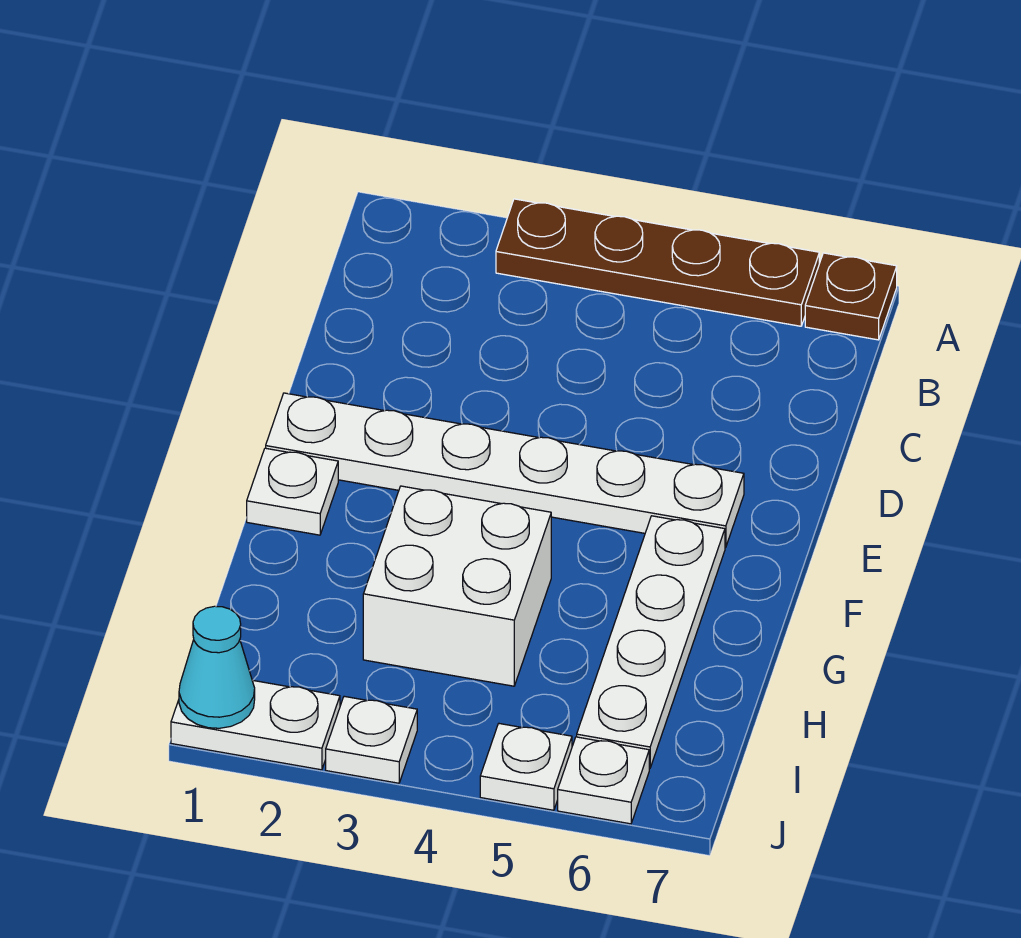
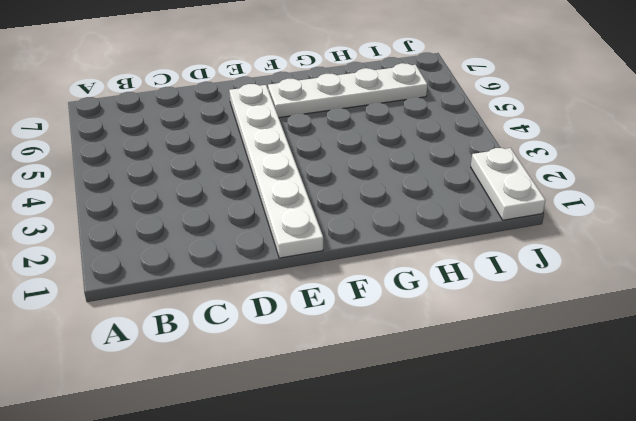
none -> brown plate A3:A6 level 1
none -> brown plate A7 level 1

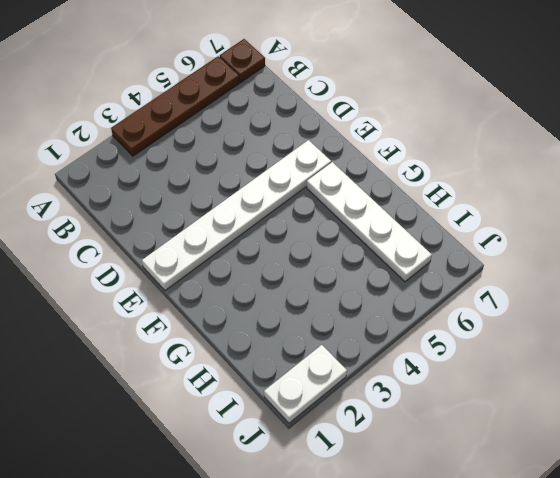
none -> white plate F1 level 1
none -> white brick G3:H4 level 1

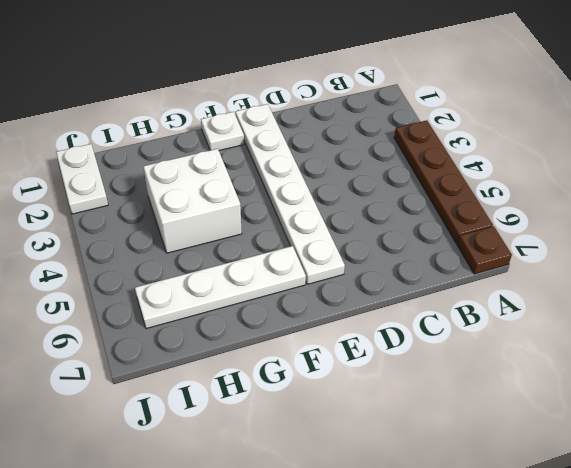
none -> white plate J3 level 1
none -> white plate J5 level 1

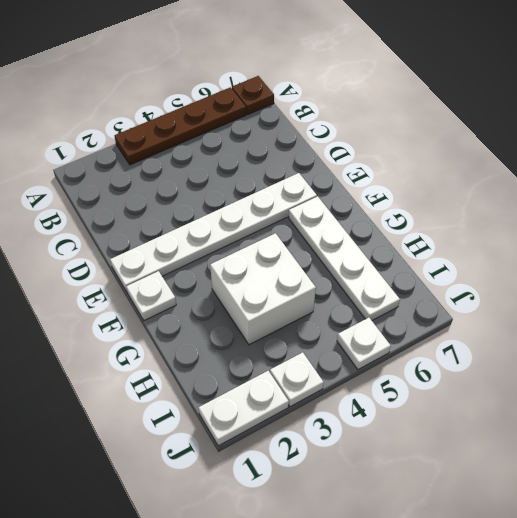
none -> white plate J6 level 1
none -> cyan cone J1 level 2

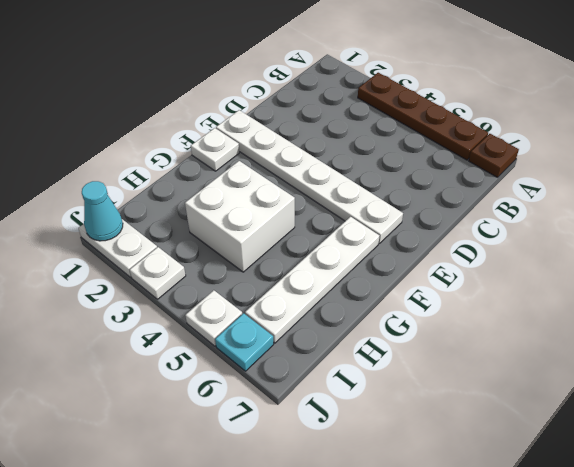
cyan plate J6 level 1 -> white plate J6 level 1

